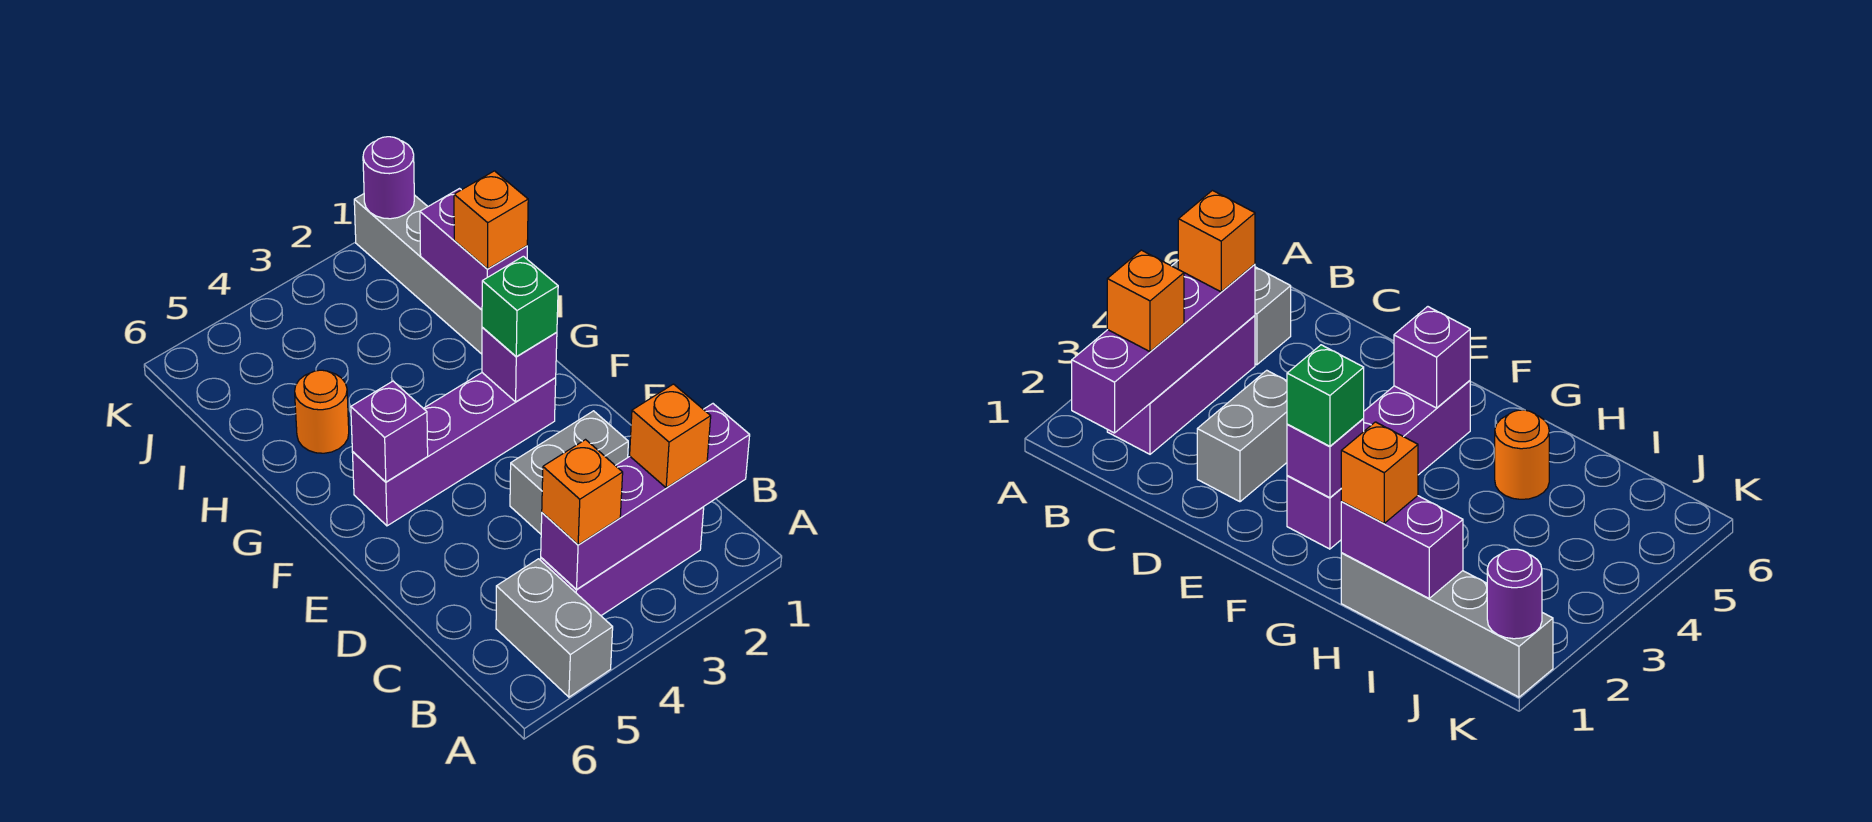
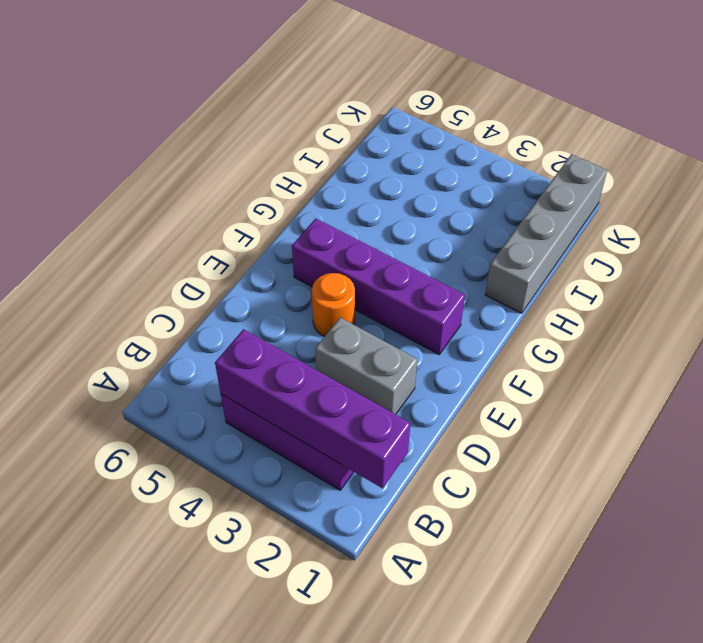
orange round brick E4 level 1 -> orange round brick H5 level 1
none -> grey brick A5:B5 level 1
none -> purple brick F2 level 2
none -> purple brick F5 level 2

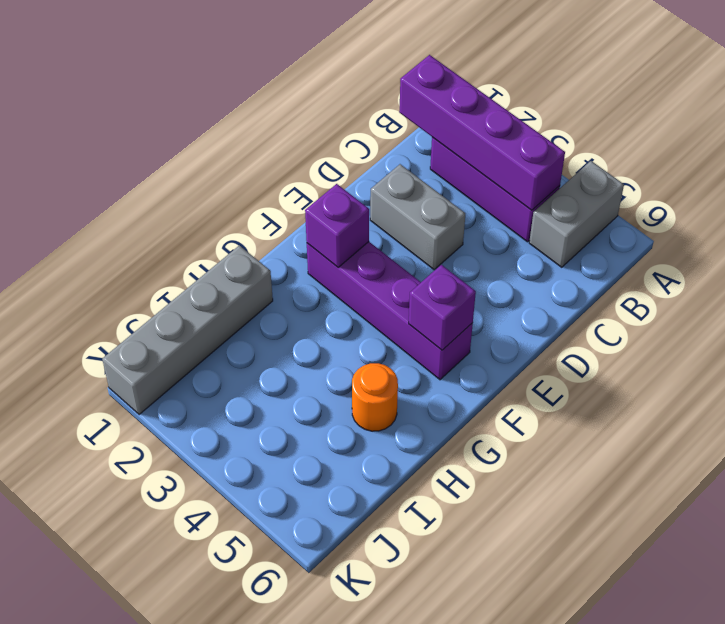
none -> purple brick H1:I1 level 2
none -> purple round brick K1 level 2
none -> orange brick B2 level 3

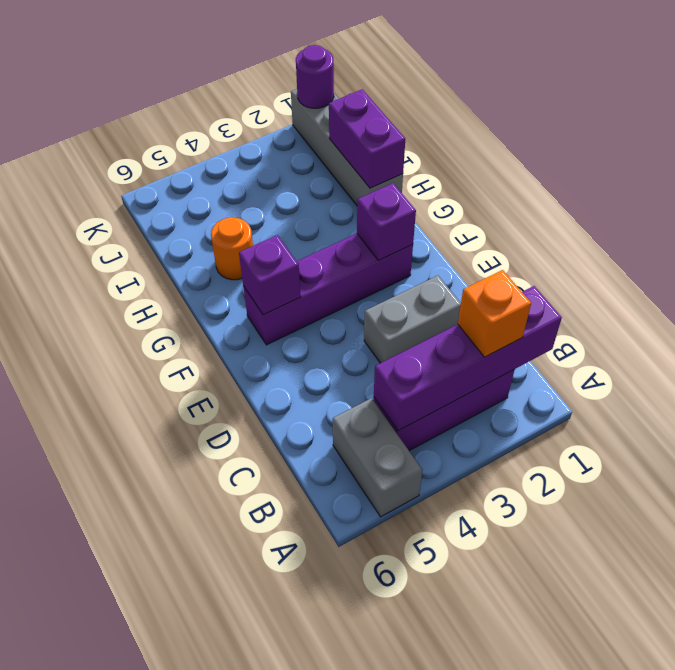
none -> orange brick B4 level 3
none -> green brick F2 level 3
none -> orange brick H1 level 3

